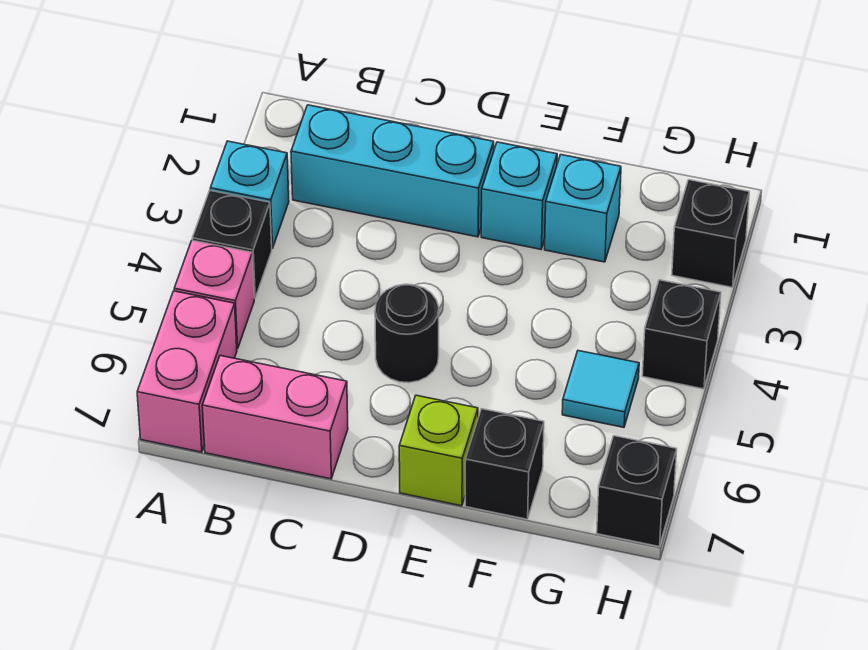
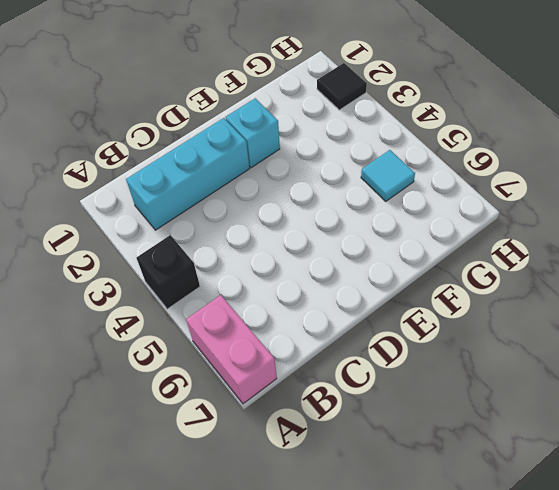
black tile H2 level 1 -> black brick H2 level 1
none -> cyan brick A3 level 1
none -> pink brick A5 level 1
none -> pink brick B7:C7 level 1

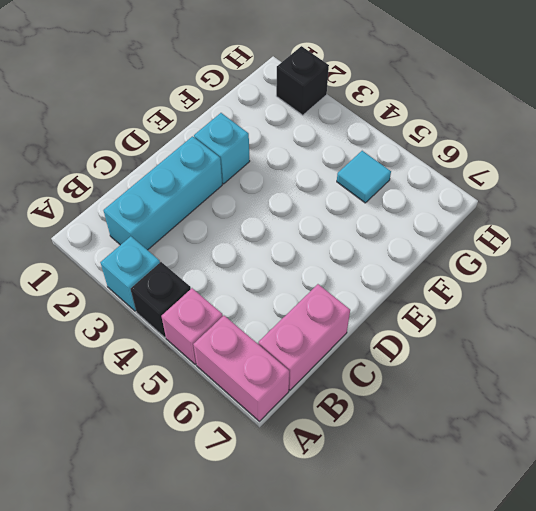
none -> black round brick D5 level 1
none -> lime brick E7 level 1
none -> cyan brick F2 level 1

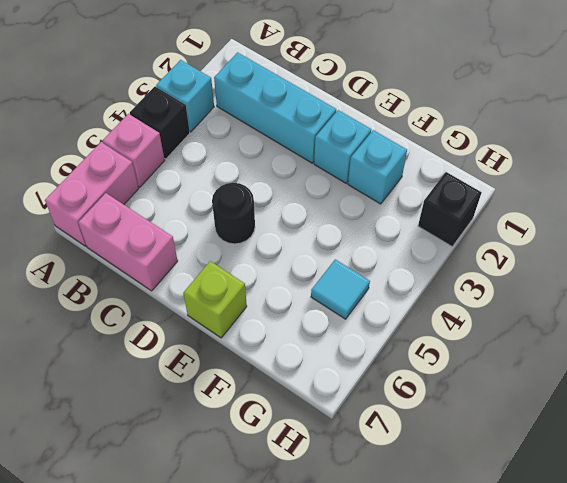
none -> black brick F7 level 1
none -> black brick H4 level 1
none -> black brick H7 level 1

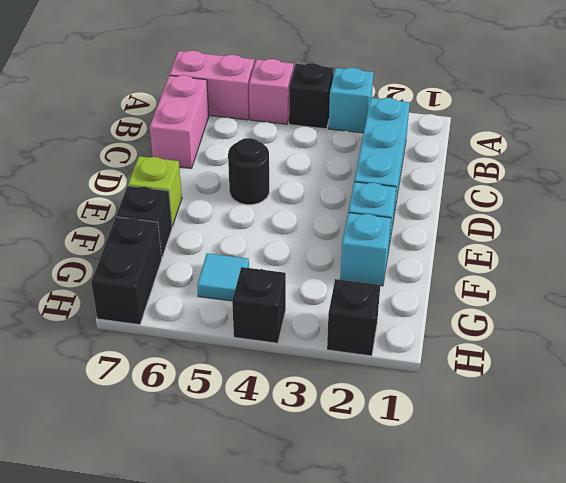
black brick G7:H7 level 1 -> black brick H7 level 1

